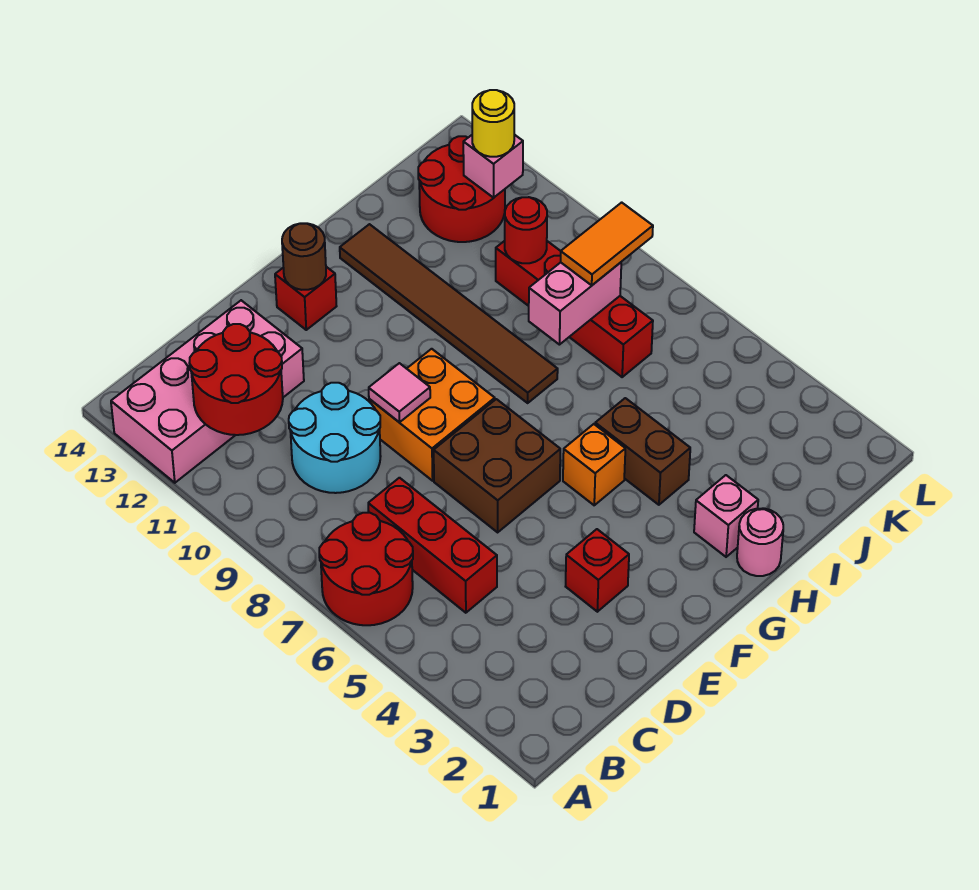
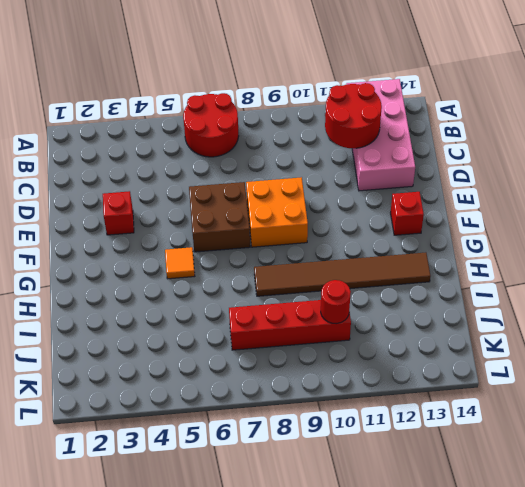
orange tile G5 level 1 -> orange brick G5 level 1
none -> red brick C5:C7 level 1
none -> cyan round brick C9:D10 level 1
none -> pink round brick H1 level 1

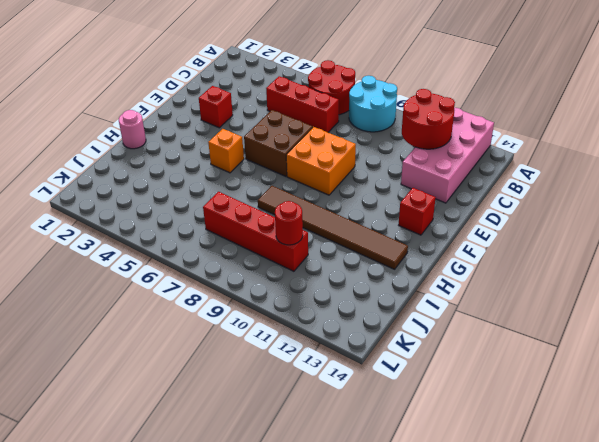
cyan round brick A8:B9 level 1 -> cyan round brick C9:D10 level 1
none -> pink brick H2 level 1
none -> brown brick H4:H5 level 1
none -> red round brick J12:K13 level 1

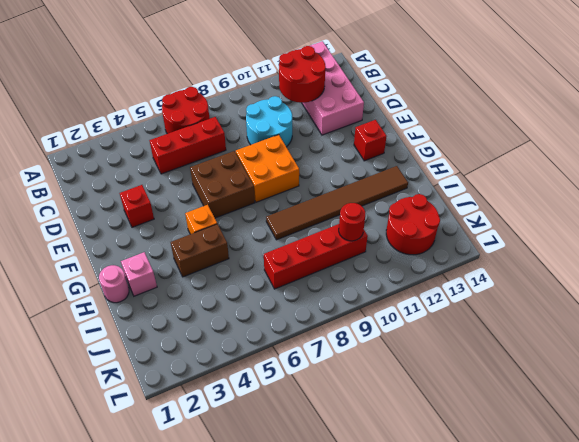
none -> pink tile E9 level 2
none -> brown round brick F13 level 2
none -> pink brick I8:J8 level 2

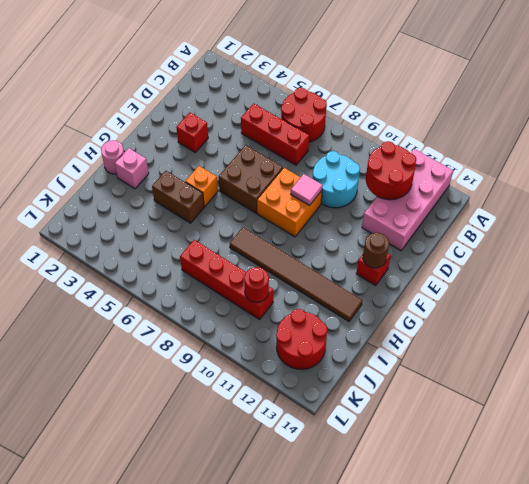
none -> pink brick I8:J8 level 2
none -> pink brick K12 level 2
none -> orange tile J8:K8 level 3

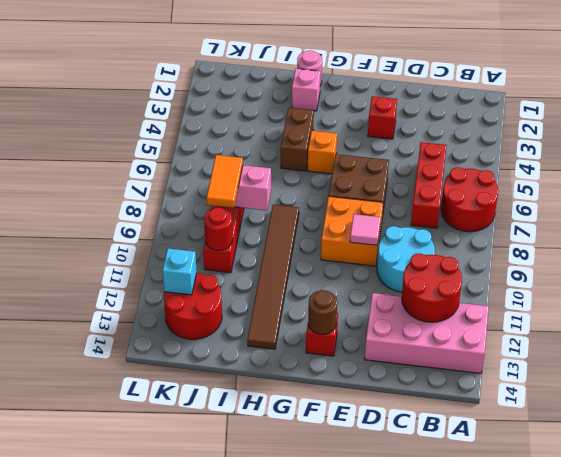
orange tile J8:J9 level 3 -> orange tile J8:K8 level 3
cyan brick K12 level 2 -> pink brick K12 level 2
none -> yellow round brick K12 level 3

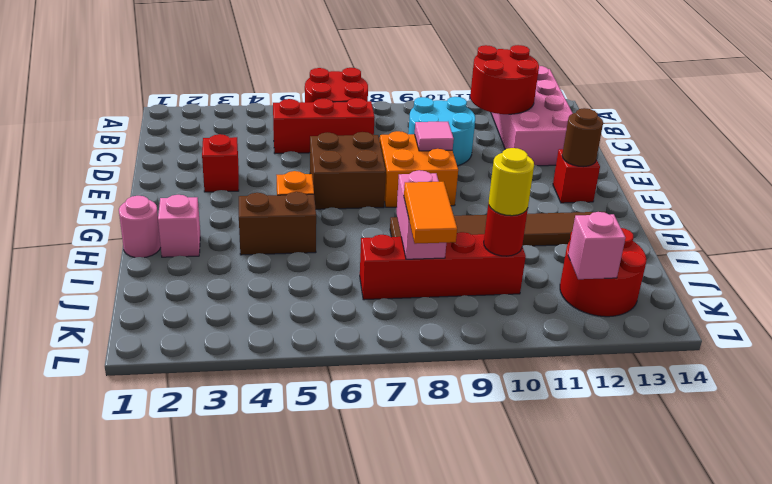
yellow round brick J10 level 3 -> yellow round brick K12 level 3

